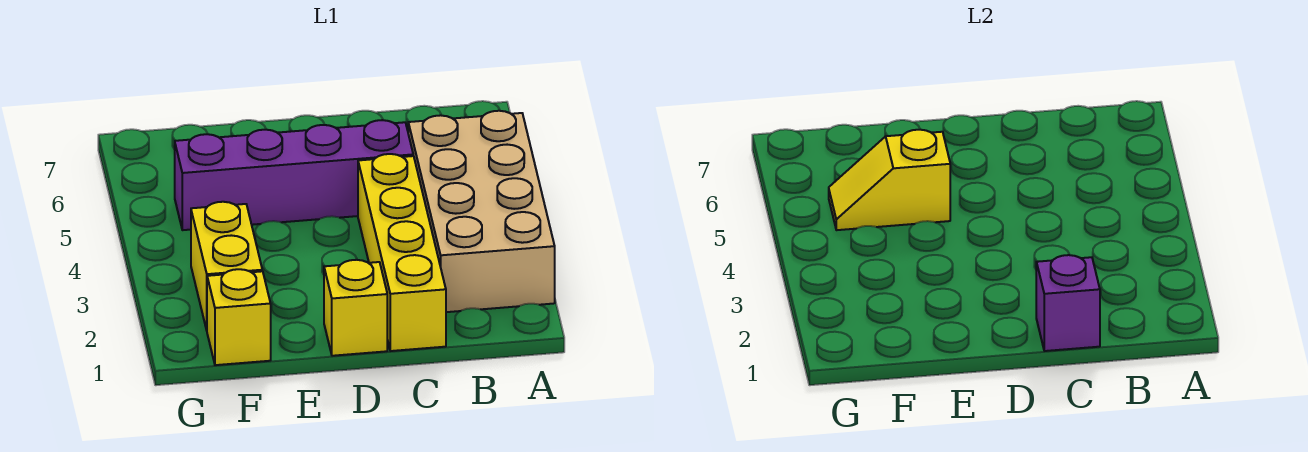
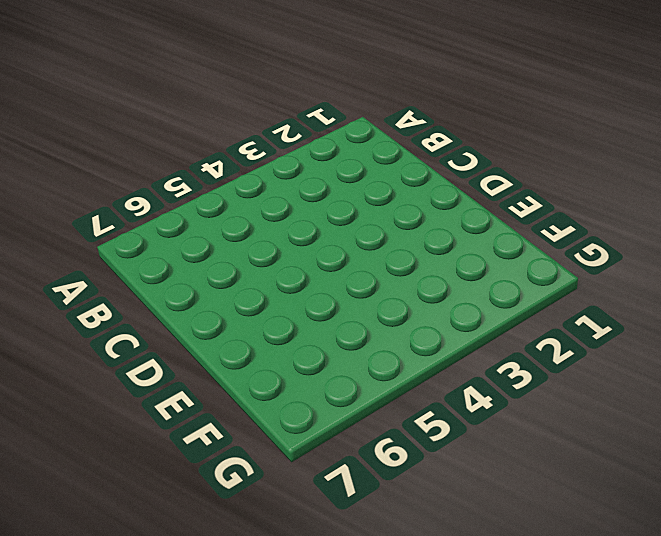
none -> tan brick A2:B5 level 1
none -> yellow brick C1:C4 level 1

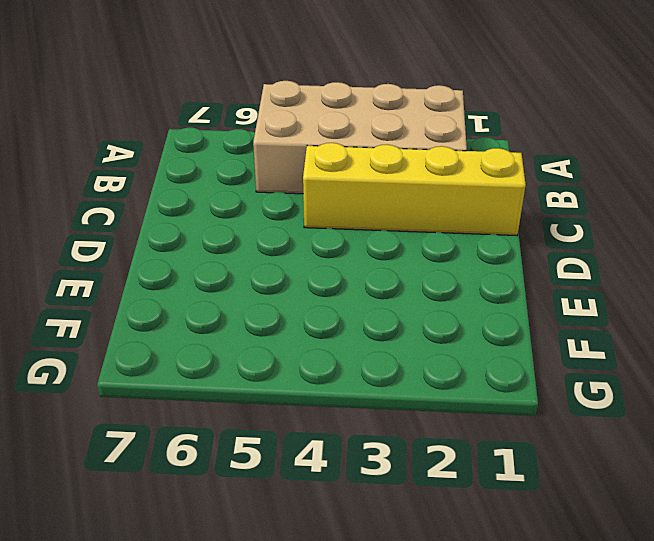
none -> purple brick C5:F5 level 1
none -> yellow brick D1 level 1

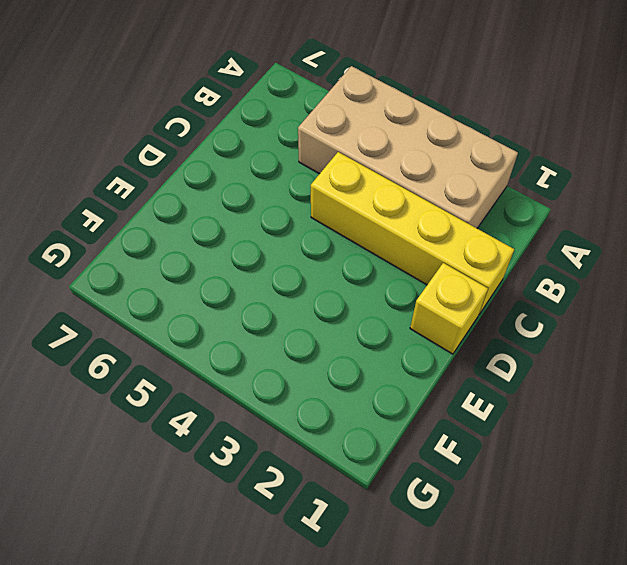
none -> purple brick C5:F5 level 1
none -> yellow brick F1 level 1

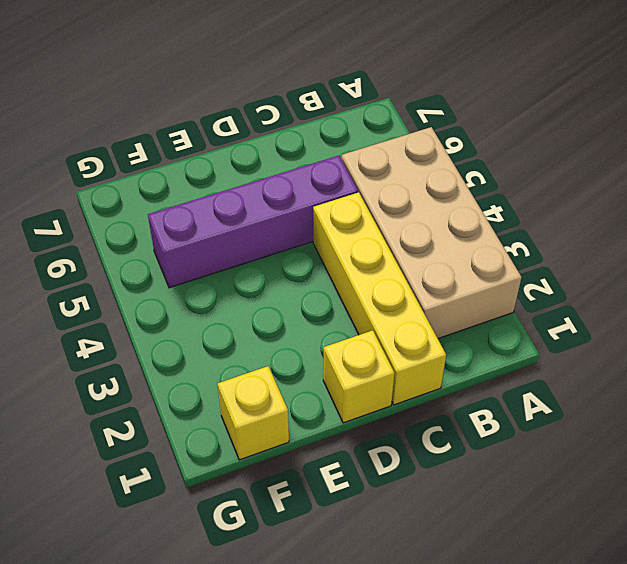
none -> yellow brick F2:F3 level 1
none -> purple brick C1 level 2

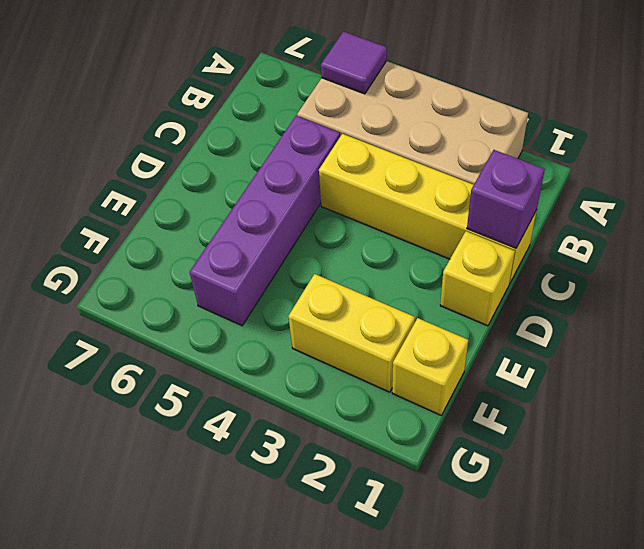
purple tile A5 level 2 -> none
none -> yellow slope E5:F5 level 2 top E

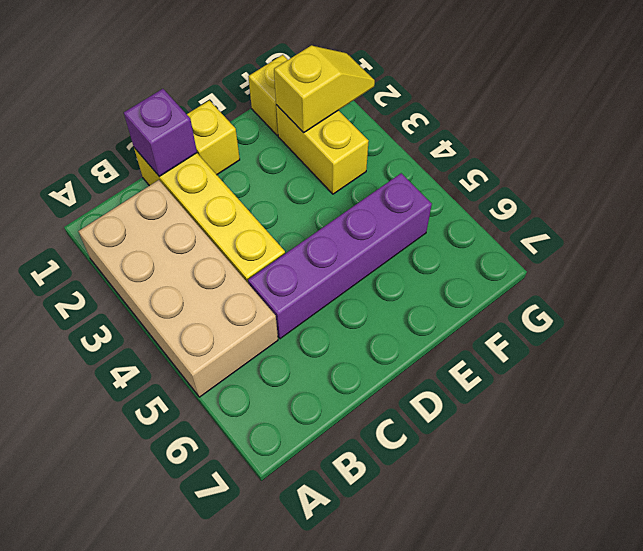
yellow slope F2:G2 level 2 top F -> yellow slope E5:F5 level 2 top E

